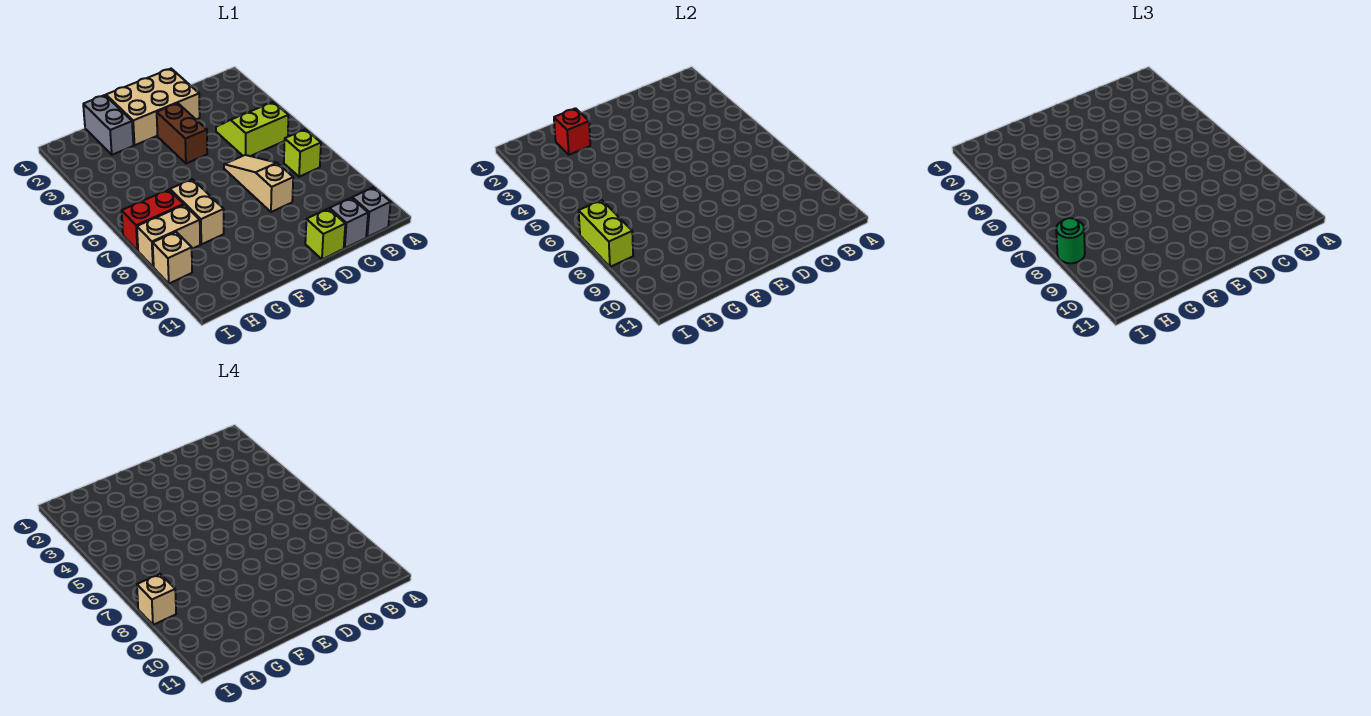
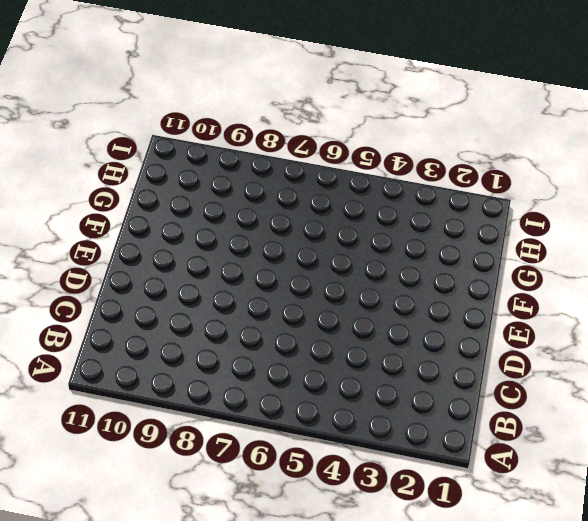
none -> lime slope B4:C5 level 1 top 5
none -> lime brick B7 level 1
none -> grey brick B11 level 1

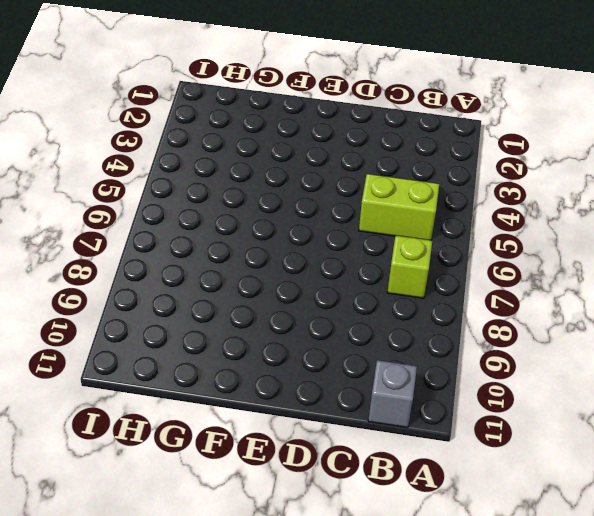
none -> grey brick C11 level 1
none -> tan brick D1:F2 level 1
none -> tan slope D6:D8 level 1 top 8

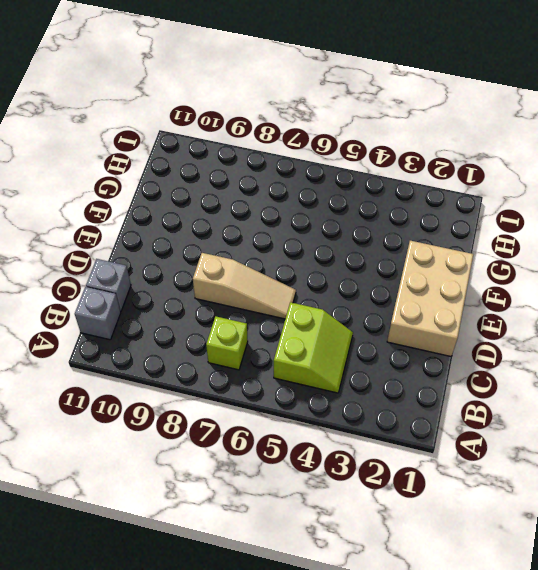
none -> lime brick D11 level 1
none -> brown brick E3:E4 level 1
none -> grey brick G1:G2 level 1

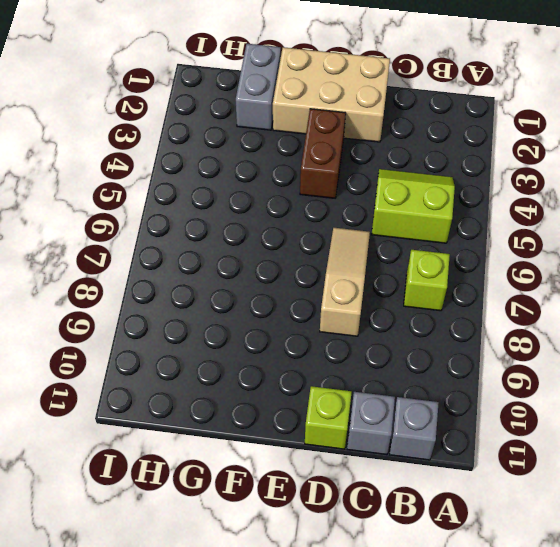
none -> tan brick G7:G8 level 1
none -> red brick H7:I7 level 1
none -> tan brick H8:I8 level 1

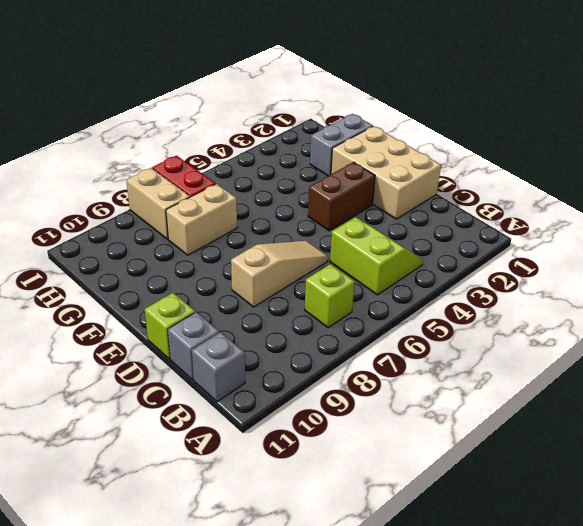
none -> tan brick I9 level 1
none -> red brick G2 level 2
none -> lime brick I7:I8 level 2

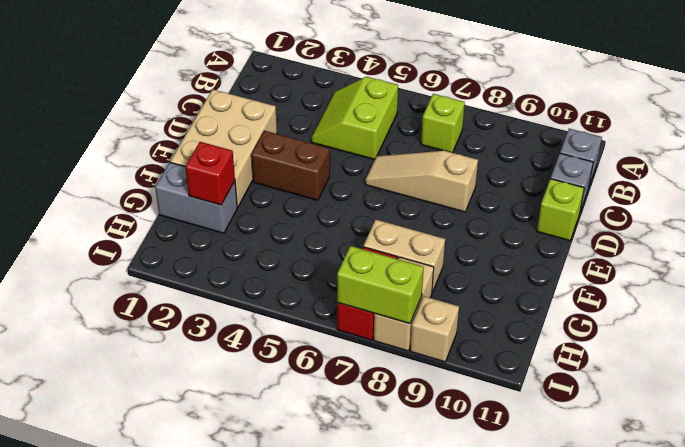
none -> green round brick I8 level 3
none -> tan brick I8 level 4

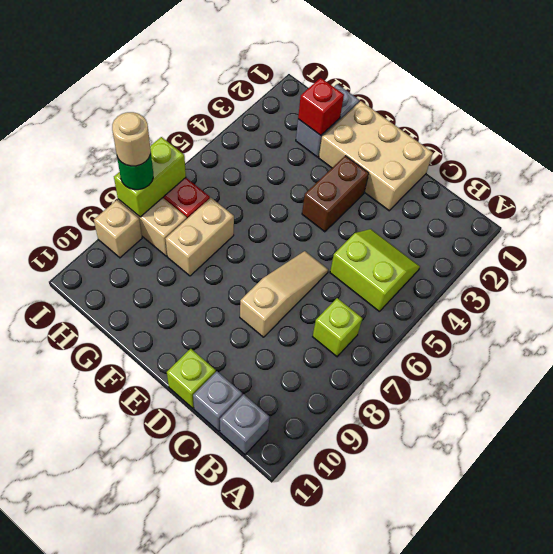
tan round brick I8 level 4 -> tan brick I8 level 4

